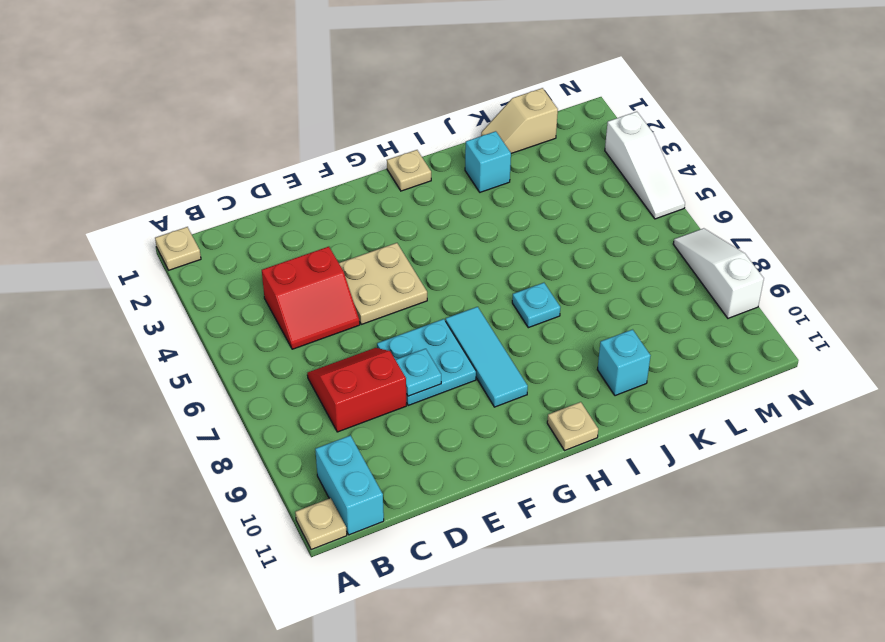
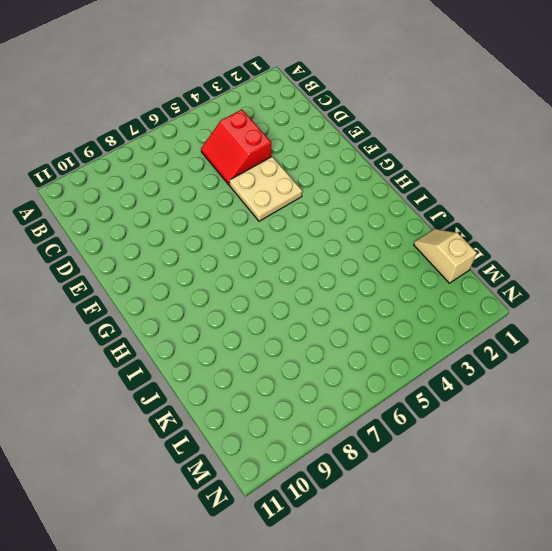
none -> tan plate A1 level 1
none -> tan plate A11 level 1
none -> cyan brick B10:B11 level 1

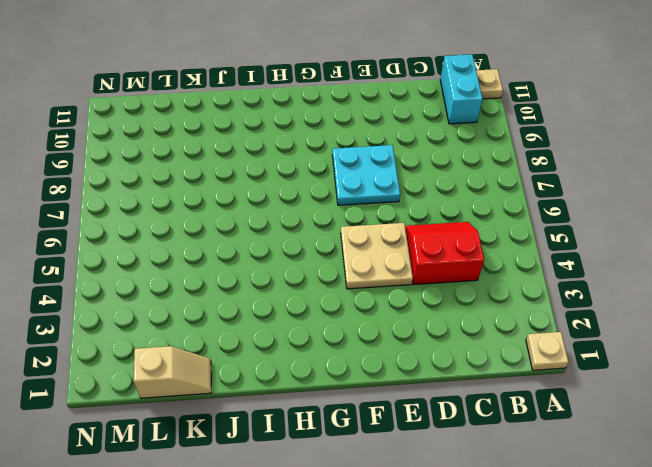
none -> red slope C7:D8 level 1 top 8
none -> cyan tile G7:G9 level 1
none -> tan plate H1 level 1

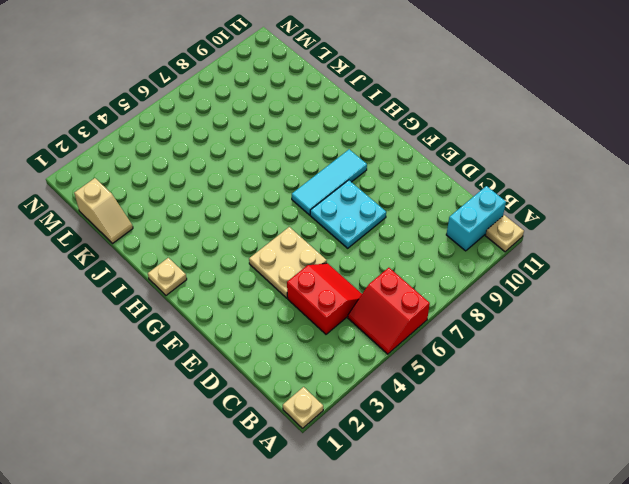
red slope A5:B6 level 1 top 6 -> red slope C7:D8 level 1 top 8
none -> tan plate H11 level 1
none -> cyan plate I7 level 1
none -> cyan brick J2 level 1

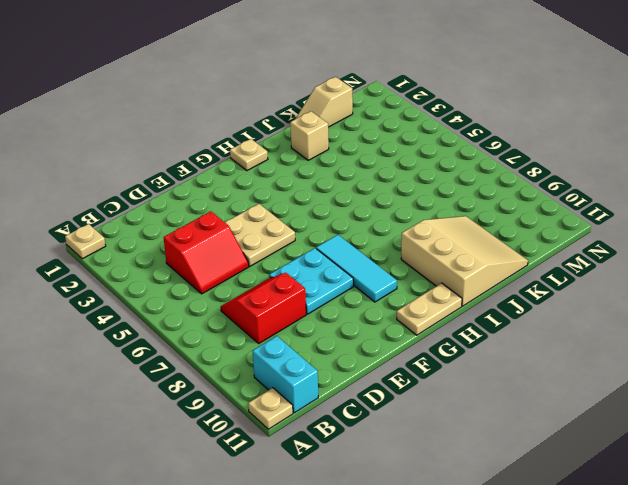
tan plate G11:H11 level 1 -> tan plate H11 level 1
tan slope I9:K11 level 1 top I -> cyan brick J10 level 1
tan brick J2 level 1 -> cyan brick J2 level 1
none -> cyan plate I7 level 1
none -> white slope N3:N5 level 1 top 3
none -> white slope N7:N9 level 1 top 9

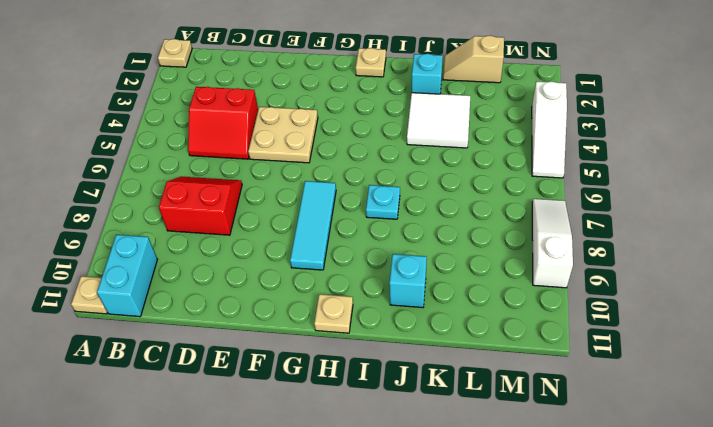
white tile J3:K4 level 1 -> none
none -> cyan plate E7:F8 level 1
none -> cyan plate E8 level 2

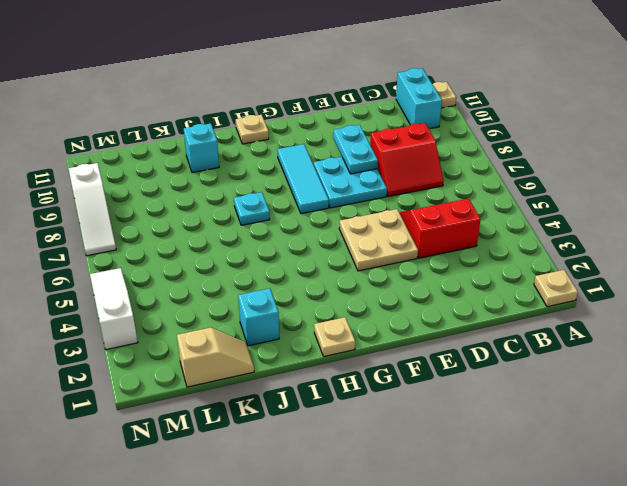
cyan plate E8:E9 level 2 -> cyan plate E8 level 2

